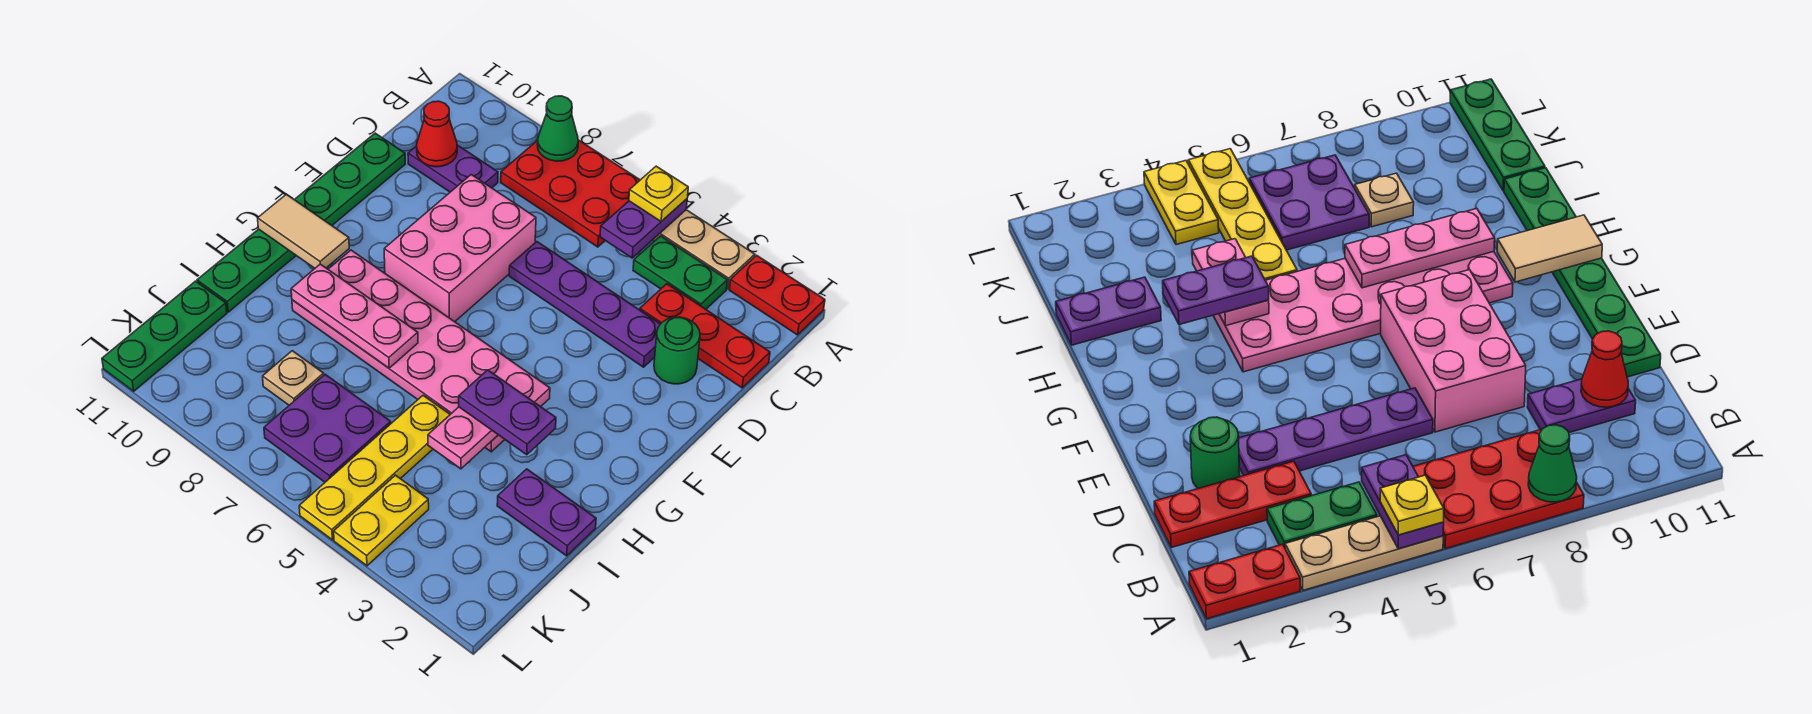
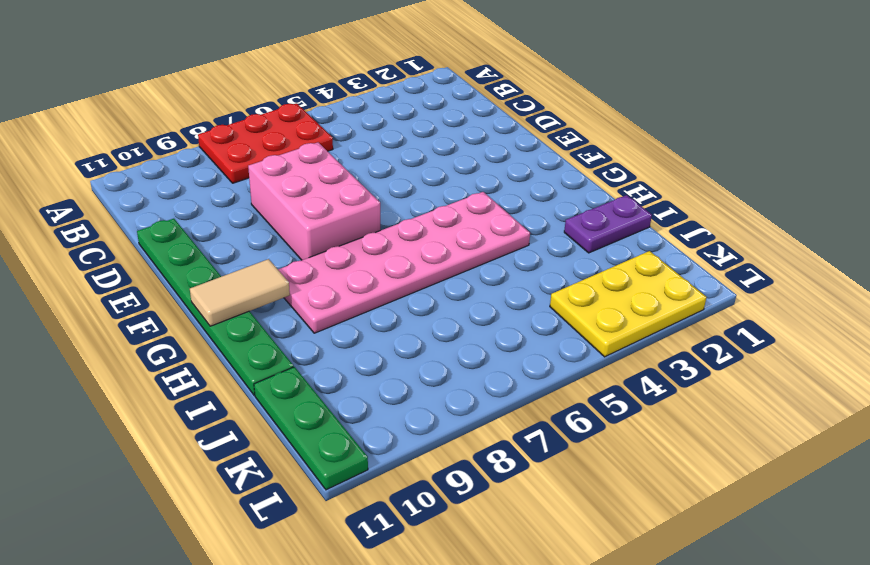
yellow plate K2:L4 level 1 -> yellow plate K4:L4 level 1
none -> red plate A1:A2 level 1
none -> tan plate A3:A5 level 1
none -> green plate B3:B4 level 1

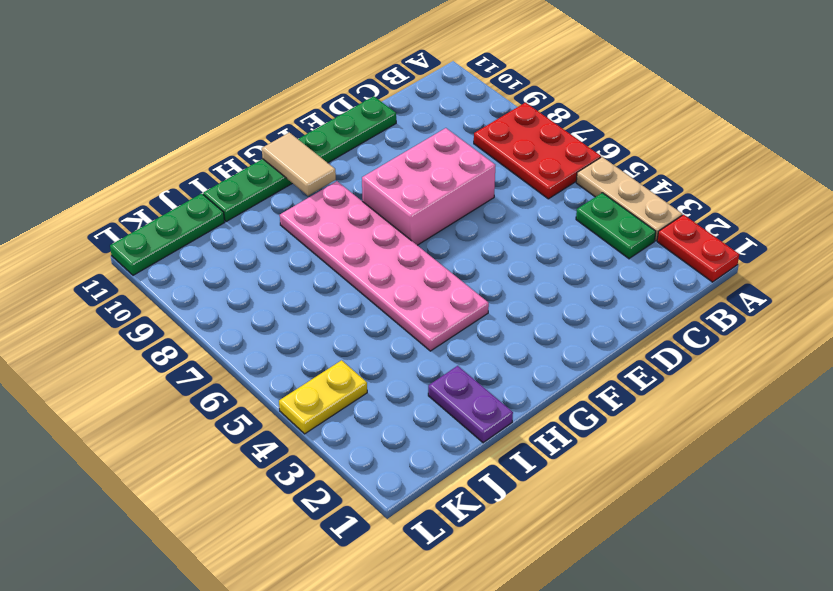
none -> red plate C1:C3 level 1
none -> purple plate C9:C10 level 1
none -> green round brick D2 level 1

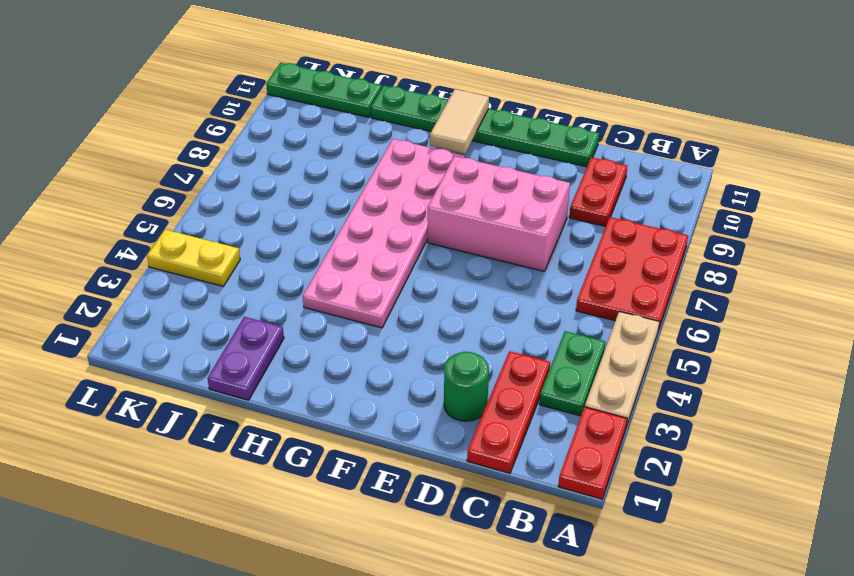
red plate C9:C10 level 1 -> purple plate C9:C10 level 1
none -> purple plate D3:D6 level 1
none -> yellow plate I5:L5 level 1
none -> purple plate J6:K7 level 1

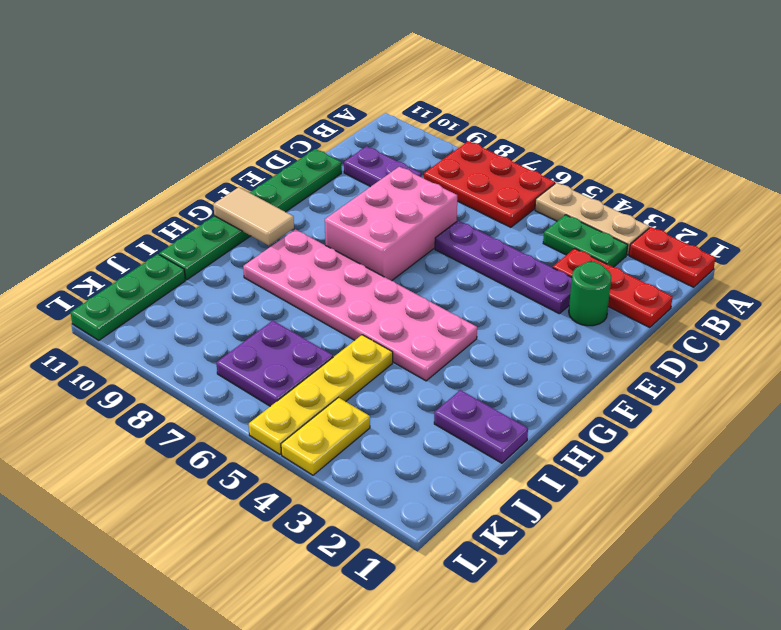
none -> tan plate J8 level 1
none -> purple plate A5:B5 level 2
none -> green cone A8 level 2

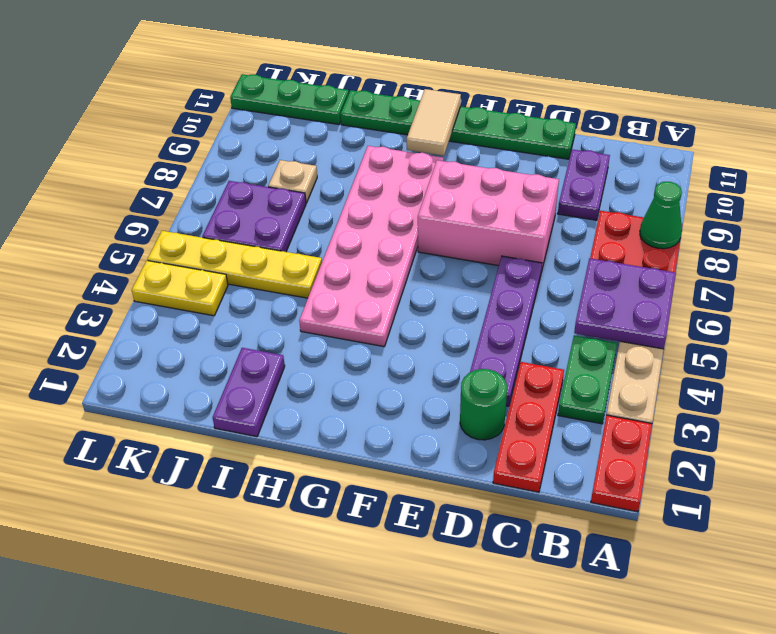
purple plate A5:B6 level 2 -> purple plate A5:B5 level 2
none -> red cone C10 level 2
none -> pink plate H4:I4 level 2
none -> pink plate H7:H9 level 2

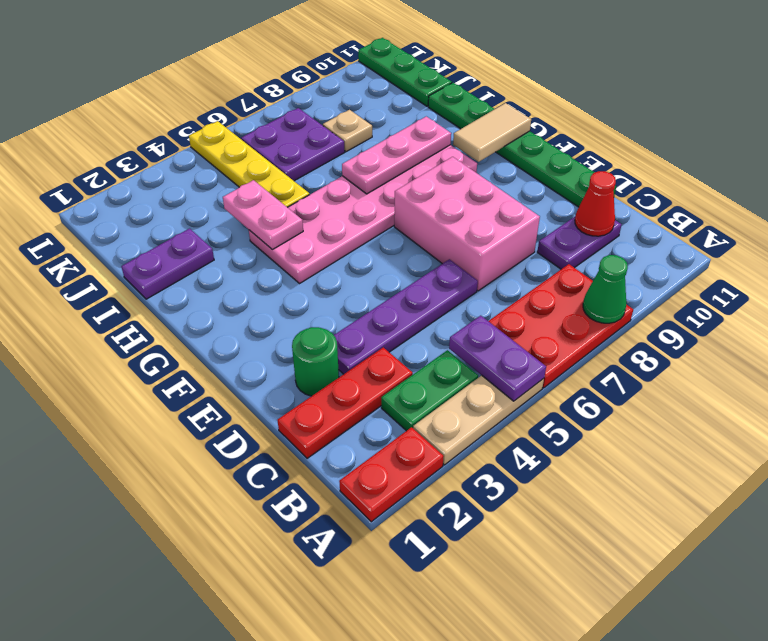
none -> yellow plate K4:L4 level 1
none -> yellow plate A5 level 3
none -> purple plate H3:H4 level 3

